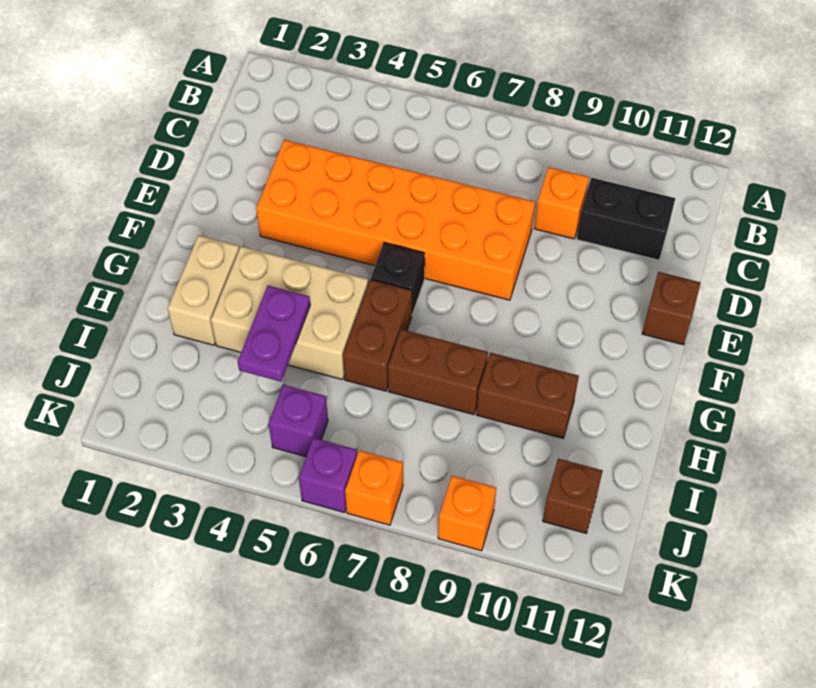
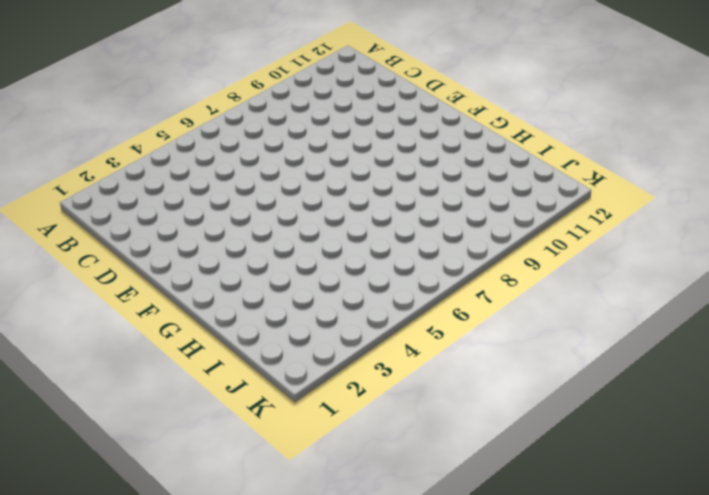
none -> orange brick C9 level 1
none -> black brick C10:C11 level 1
none -> orange brick D3:E8 level 1

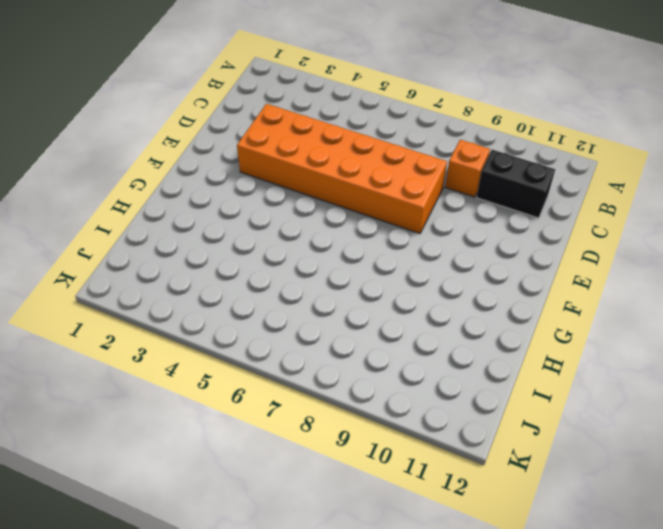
none -> brown brick E12 level 1
none -> black brick F6 level 1
none -> tan brick G2:H2 level 1

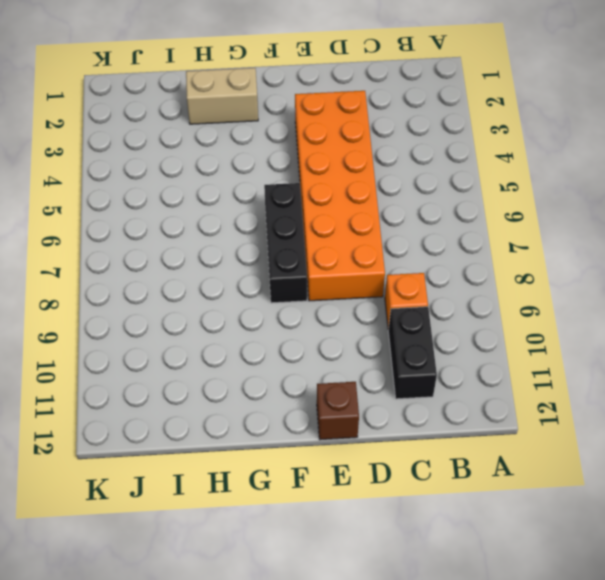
black brick F6:F8 level 1 -> black brick F6 level 1
none -> tan brick G3:H5 level 1
none -> brown brick G6:H6 level 1
none -> brown brick H7:H8 level 1

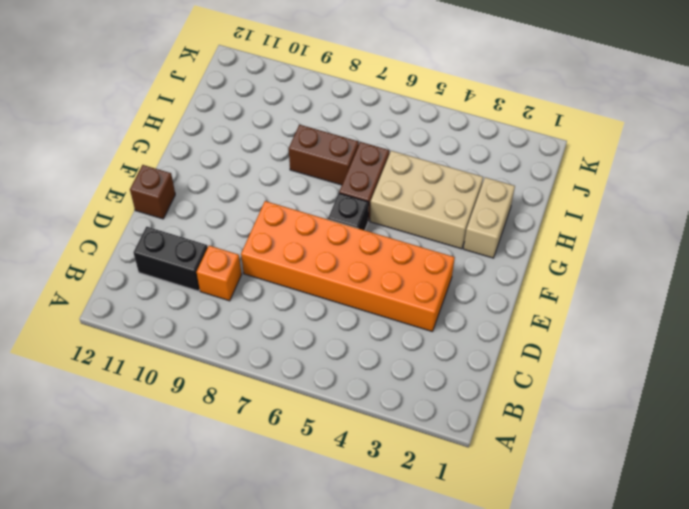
none -> brown brick H9:H10 level 1
none -> purple brick J5 level 1
none -> brown brick J11 level 1

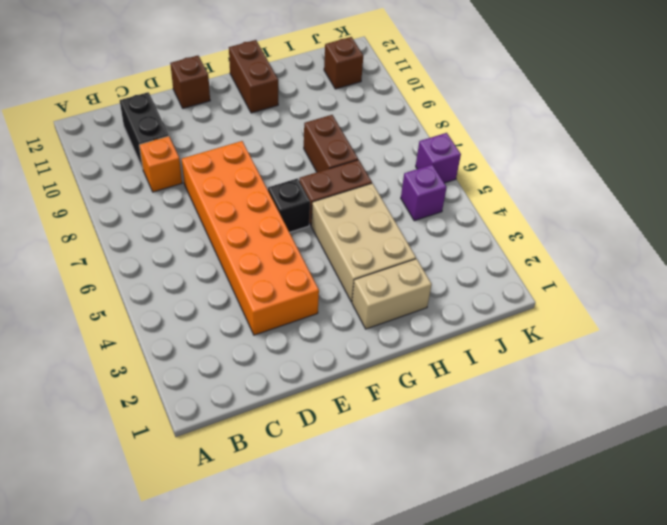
brown brick G11:G12 level 1 -> brown brick H9:H10 level 1
none -> orange brick K7 level 1
none -> orange brick K9 level 1
none -> purple plate H4:I4 level 2

